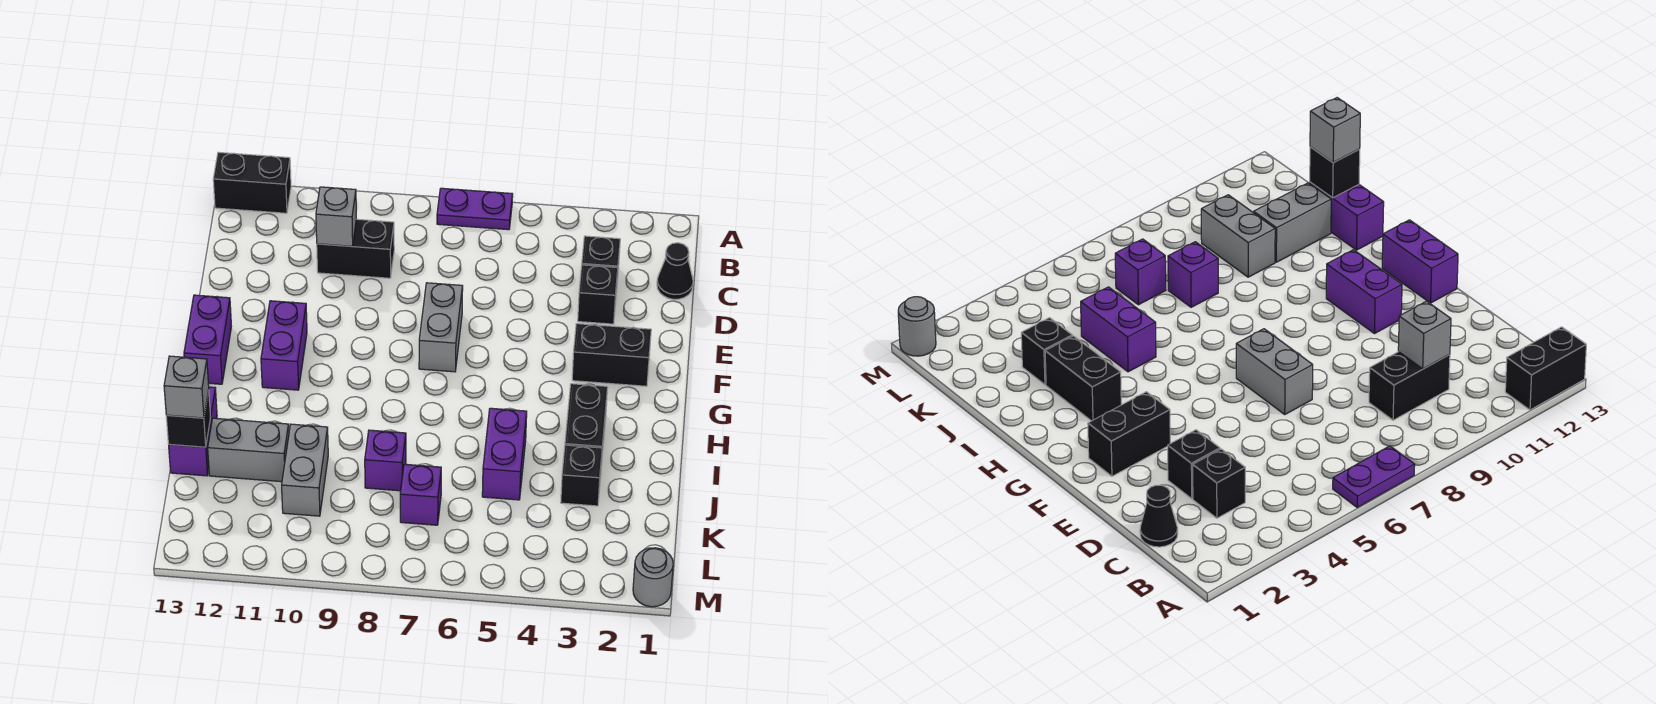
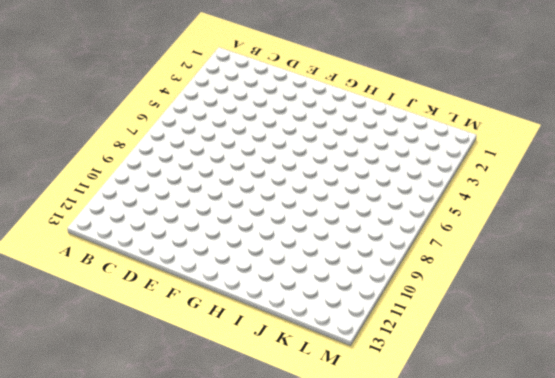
none -> purple plate A6:A7 level 1
none -> black brick A12:A13 level 1
none -> black cone C1 level 1

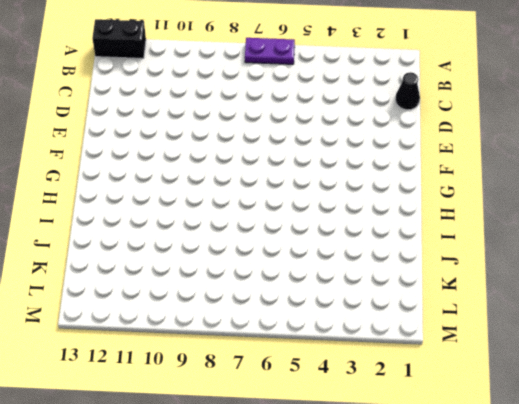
none -> black brick C3 level 1
none -> black brick C9:C10 level 1
none -> black brick D3 level 1

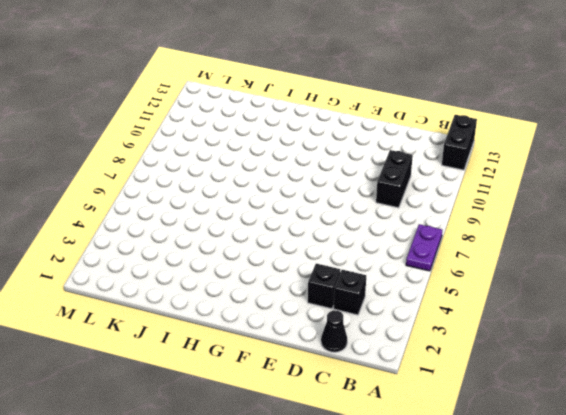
none -> grey brick E7:F7 level 1
none -> black brick F2:F3 level 1
none -> purple brick F11:G11 level 1

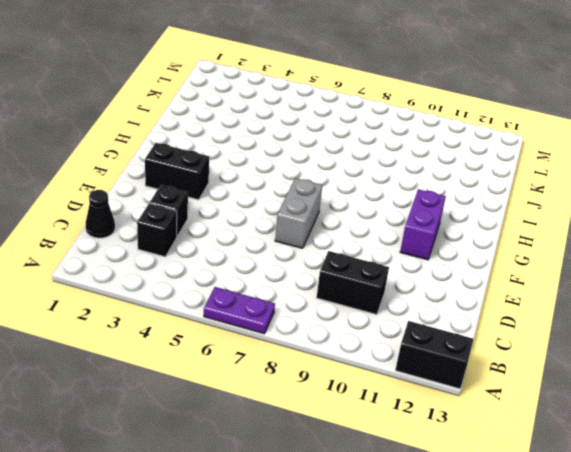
none -> purple brick F13:G13 level 1
none -> black brick H3:I3 level 1
none -> purple brick I5:J5 level 1

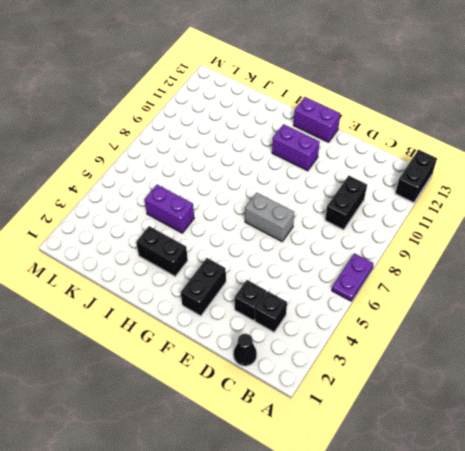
none -> purple brick I13:J13 level 1
none -> black brick J3 level 1
none -> purple brick J8 level 1

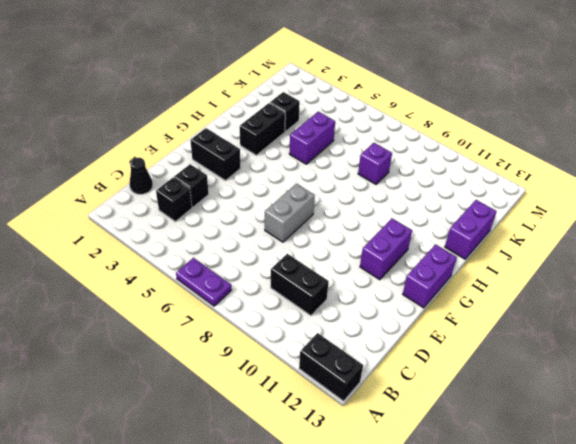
none -> grey brick J10:K10 level 1
none -> grey brick J11:J12 level 1
none -> purple brick K7 level 1

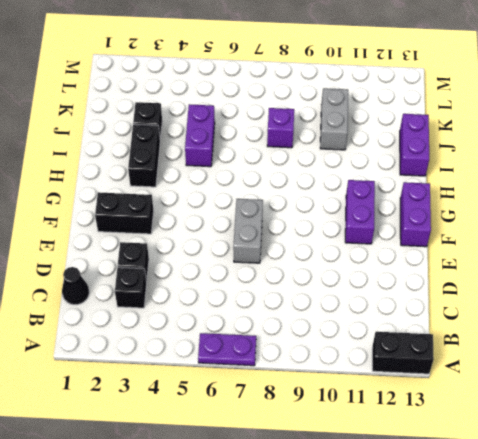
none -> black brick C9:C10 level 1
none -> grey brick J11:J12 level 1
none -> purple brick K7 level 1

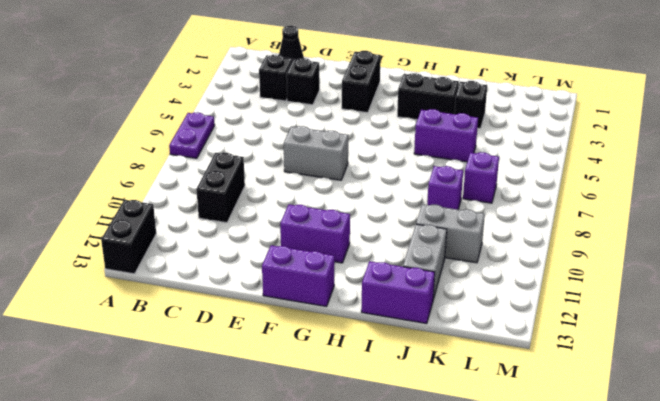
none -> grey round brick M1 level 1
none -> grey brick C10 level 2
none -> black brick J13 level 2

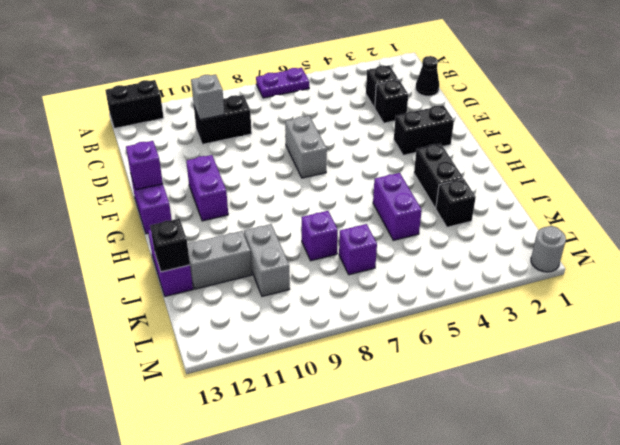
purple brick F13 level 2 -> none
none -> grey brick J13 level 3

